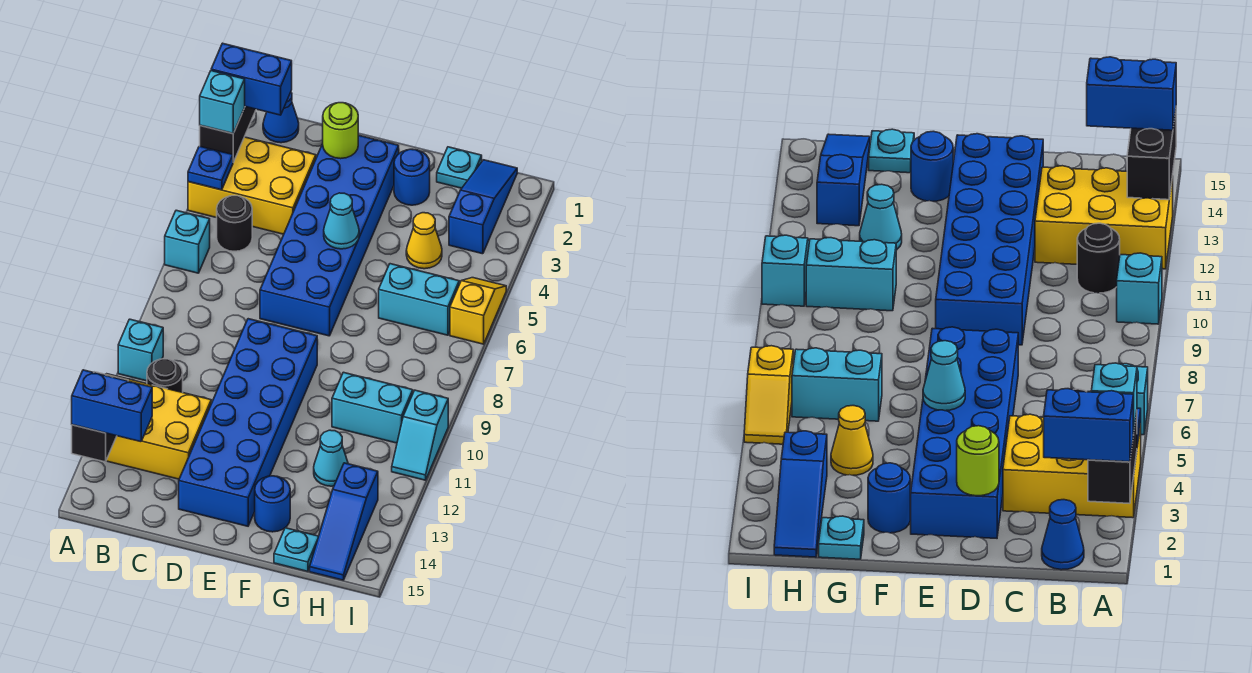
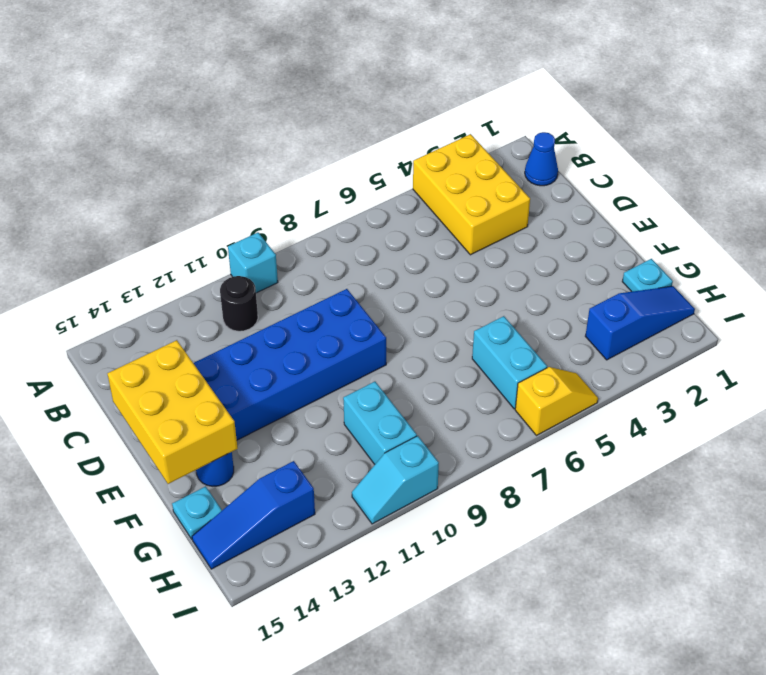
yellow brick D14:F15 level 2 -> yellow brick A12:C13 level 1
none -> cyan brick A6 level 1
none -> black round brick B5 level 1
none -> blue brick D2:E7 level 1

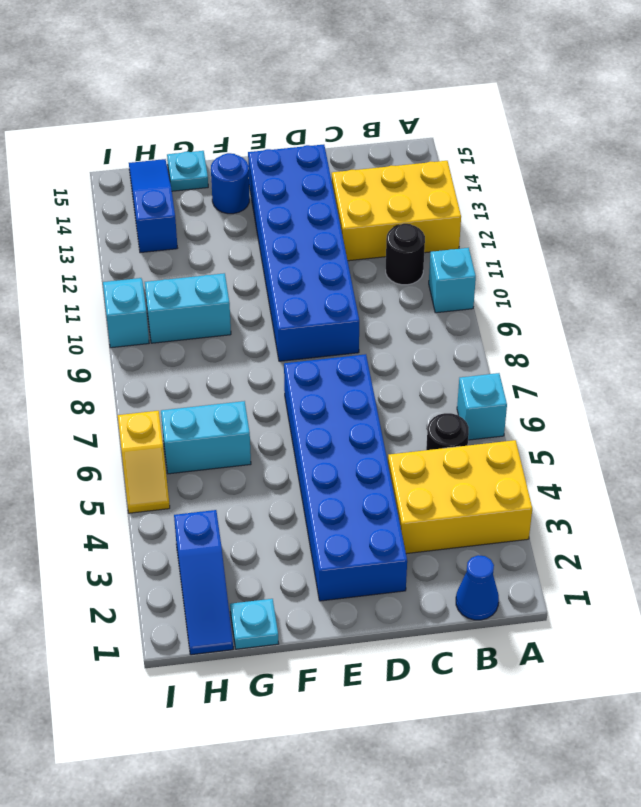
none -> blue round brick F2 level 1
none -> yellow cone G4 level 1
none -> cyan cone G12 level 1

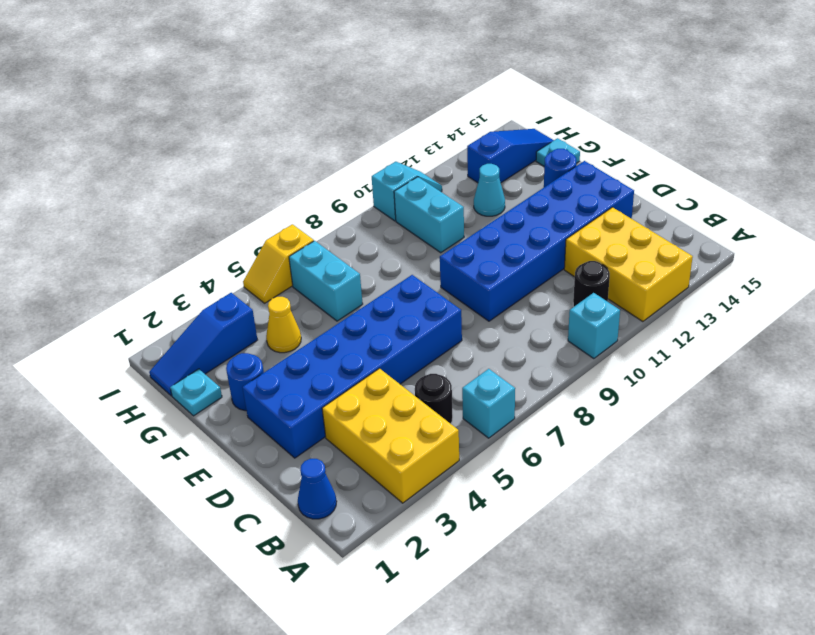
none -> black brick A2:A3 level 2
none -> blue plate A4 level 2
none -> black brick A13:A14 level 2

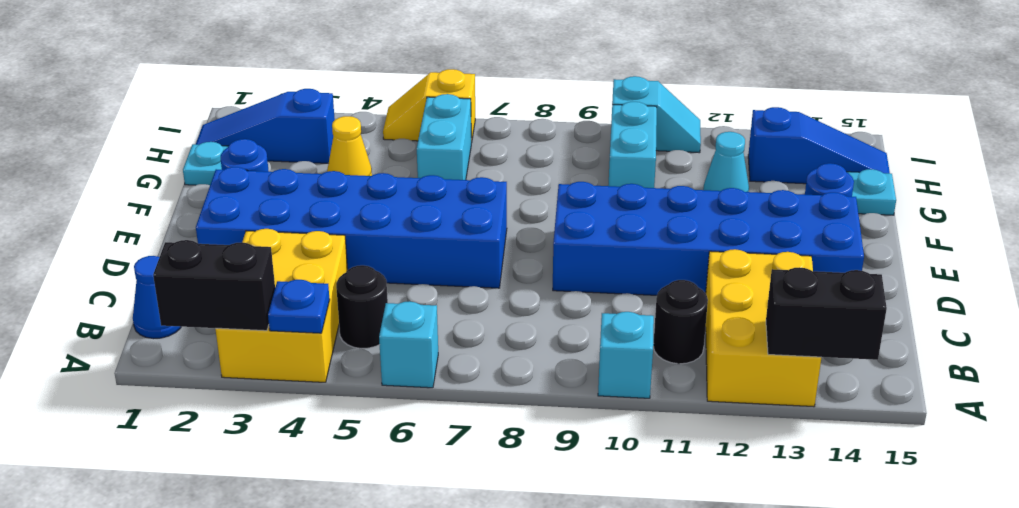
none -> lime round brick D2 level 2
none -> cyan cone E5 level 2
none -> blue brick A2:B2 level 3

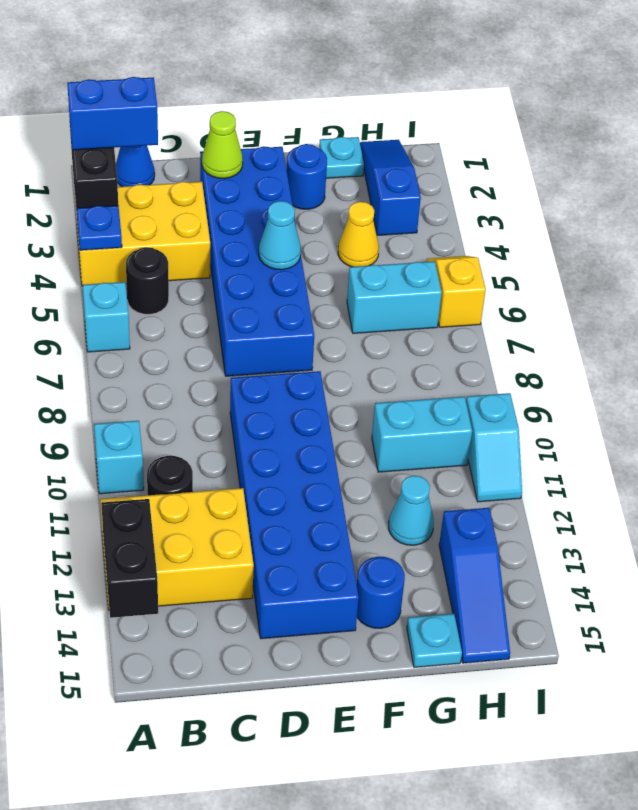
lime cone D2 level 2 -> lime round brick D2 level 2
none -> cyan brick A3 level 3
none -> blue brick A14:B14 level 3

